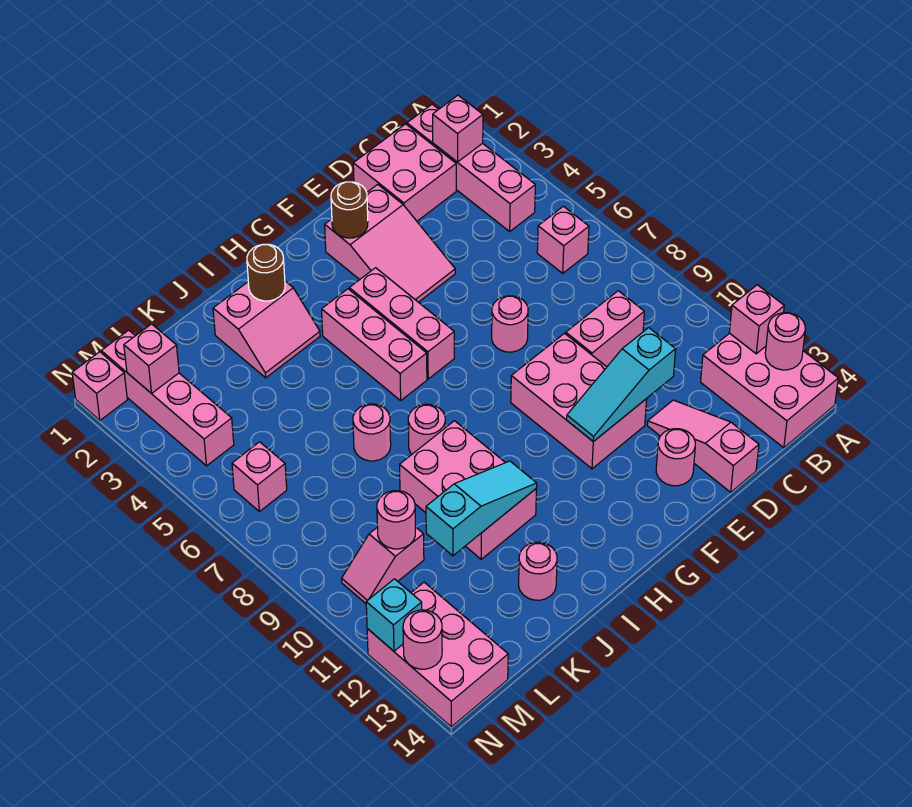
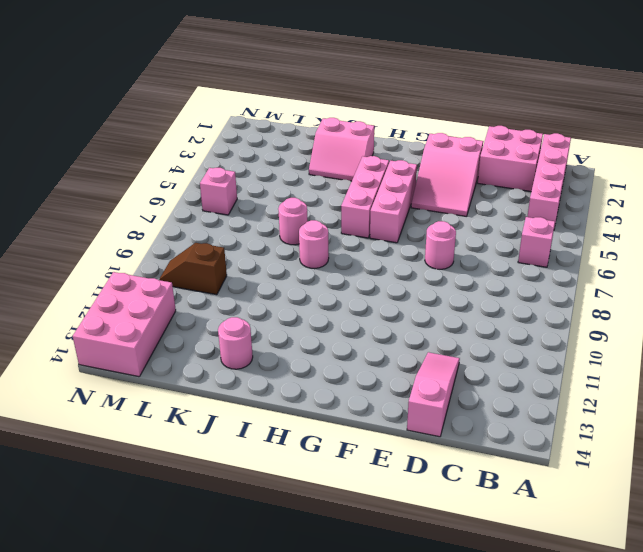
brown slope L10:M10 level 1 top L -> pink slope L10:M10 level 1 top L
none -> pink brick A12:B14 level 1
none -> pink brick C9:D9 level 1
none -> pink brick E9:F11 level 1
none -> pink round brick E13 level 1

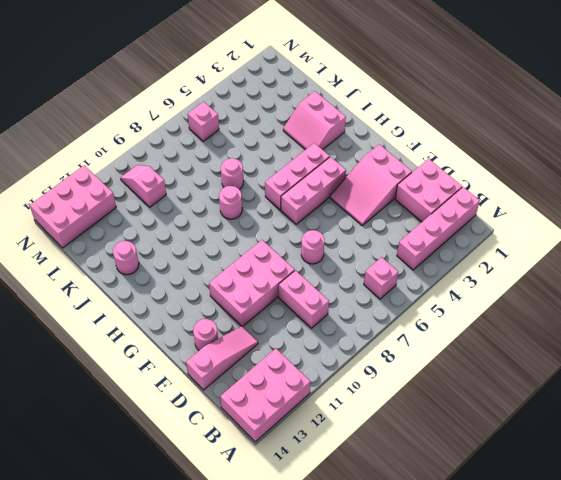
none -> pink brick I9:J11 level 1
none -> pink brick M1:M4 level 1
none -> pink brick N1 level 1
none -> pink brick A12 level 2

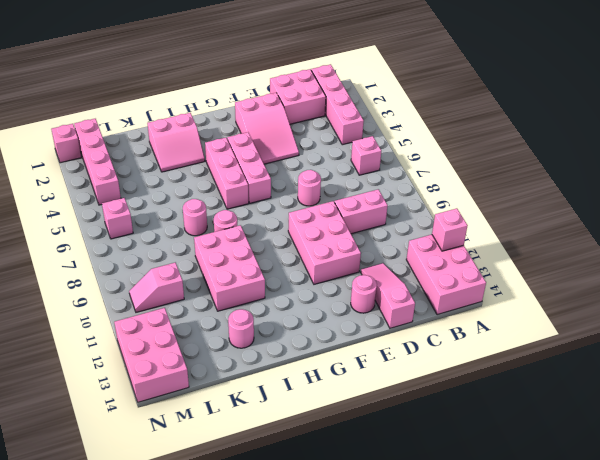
none -> pink round brick A13 level 2
none -> pink brick B2 level 2
none -> cyan slope D11:F11 level 2 top D
none -> brown round brick F2 level 2

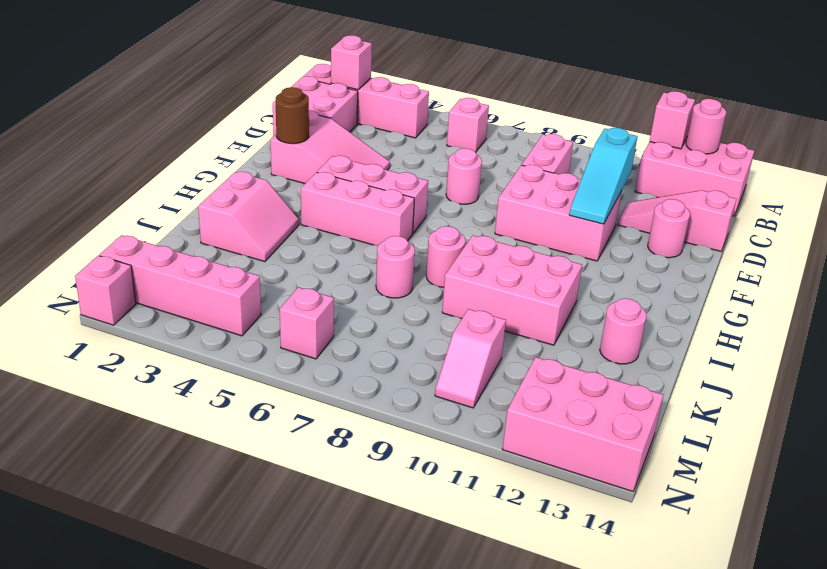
none -> brown round brick I2 level 2
none -> cyan slope I11:K11 level 2 top K
none -> pink round brick L10 level 2
none -> pink brick M2 level 2

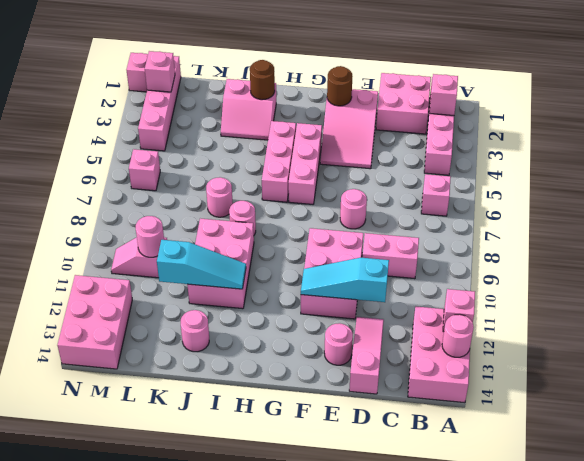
none -> cyan brick N12 level 2
none -> pink round brick N13 level 2

